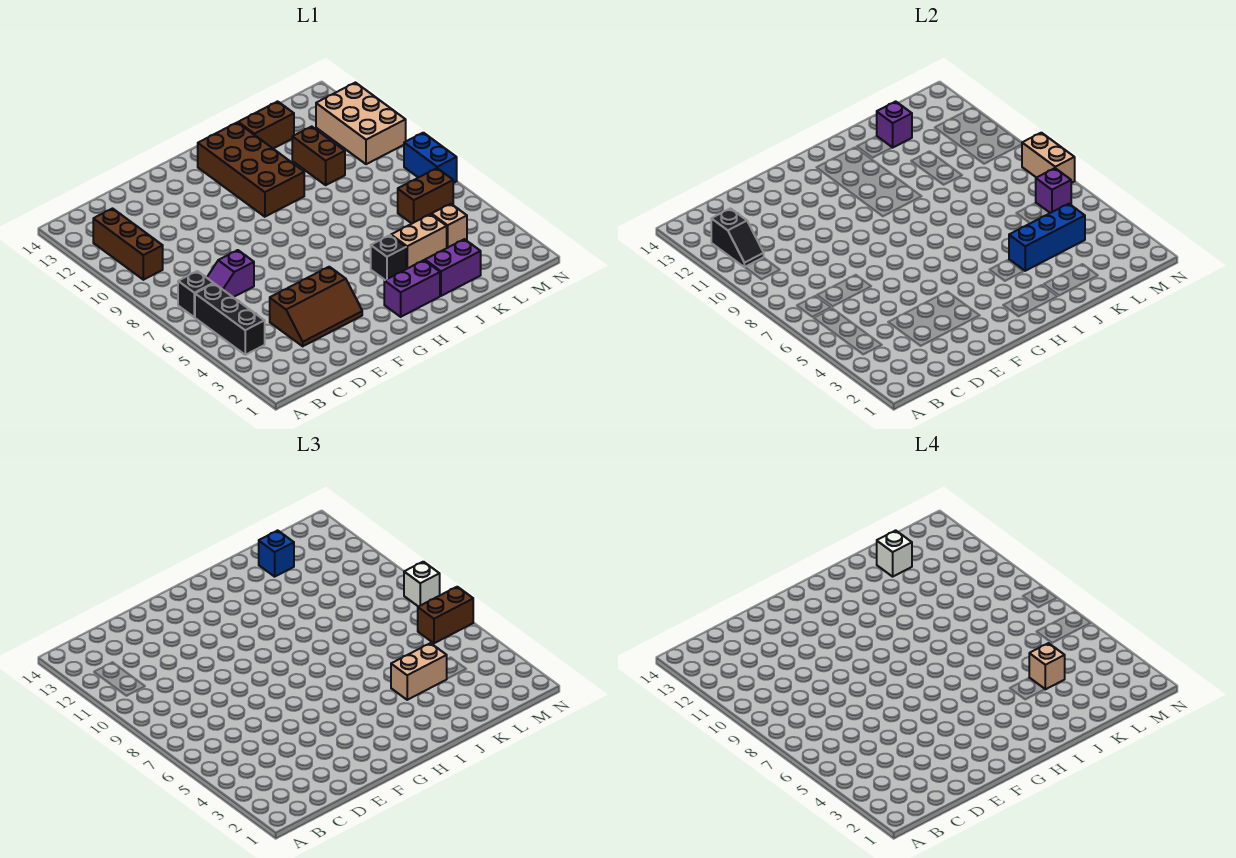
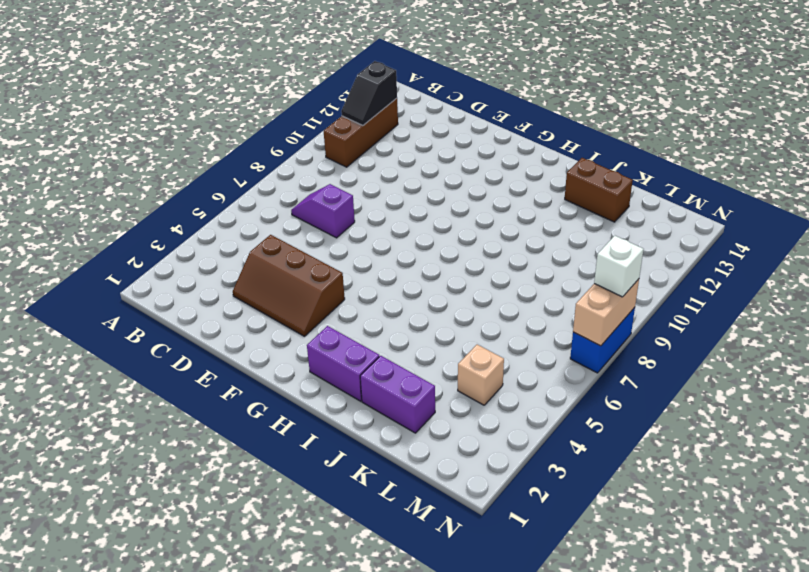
none -> black brick B4:B6 level 1
none -> black brick B7 level 1
none -> brown brick H10:I13 level 1

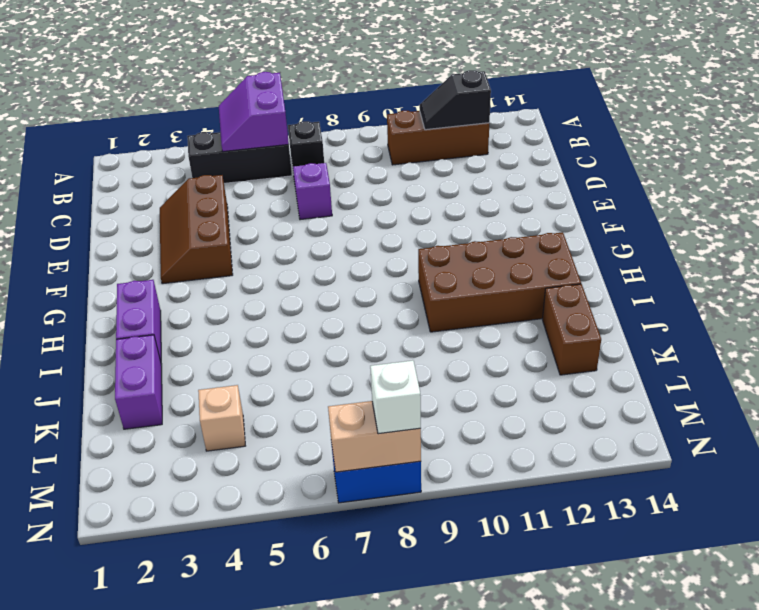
purple slope A5:B6 level 2 top 6 -> none
none -> black brick I4 level 1
none -> tan brick J4:K4 level 1
none -> brown brick K10:K11 level 1

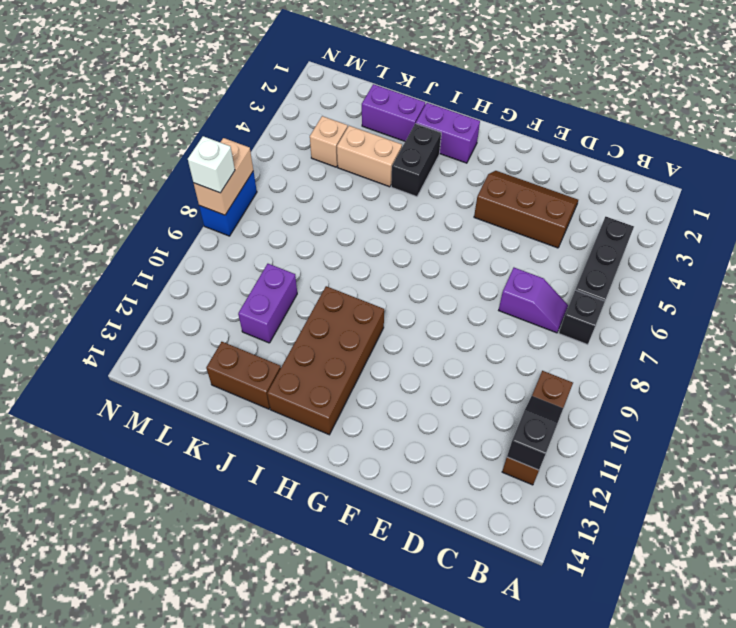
black brick I3:I4 level 1 -> black brick I4 level 1
purple brick K10:K11 level 1 -> brown brick K10:K11 level 1
none -> brown brick L6:M6 level 1
none -> tan brick M10:N12 level 1
none -> blue brick J4:L4 level 2

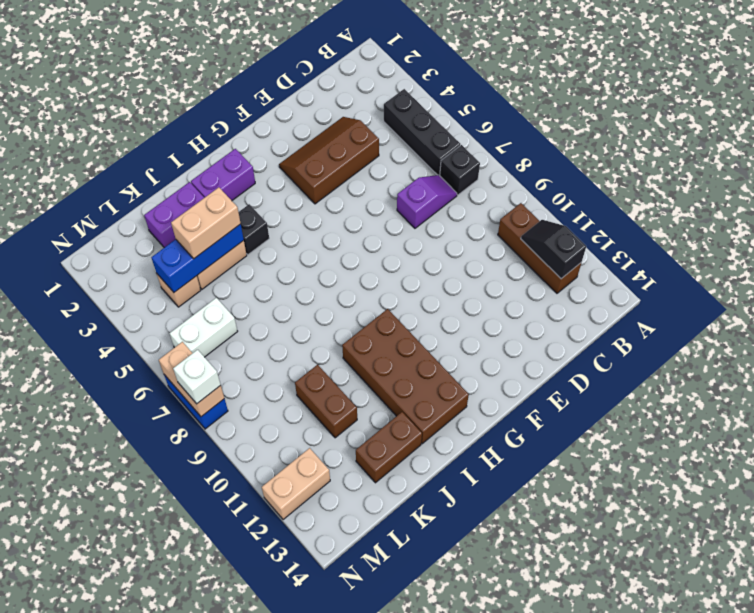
white brick L6:M6 level 1 -> brown brick L6:M6 level 1
tan brick M12:N12 level 1 -> tan brick M10:N12 level 1
none -> purple brick K13 level 2
none -> purple brick M6 level 2
none -> blue brick K13 level 3

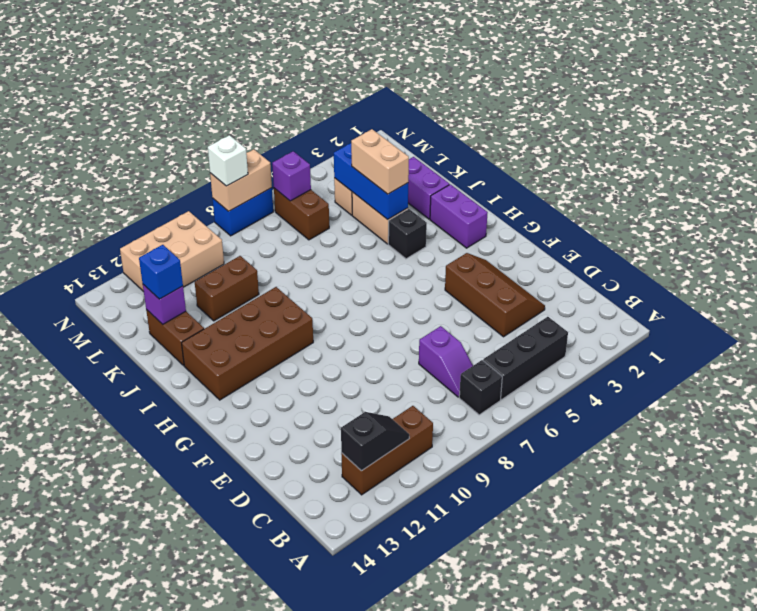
none -> brown brick M6:N6 level 3
none -> tan brick K4 level 4
none -> white brick K13 level 4

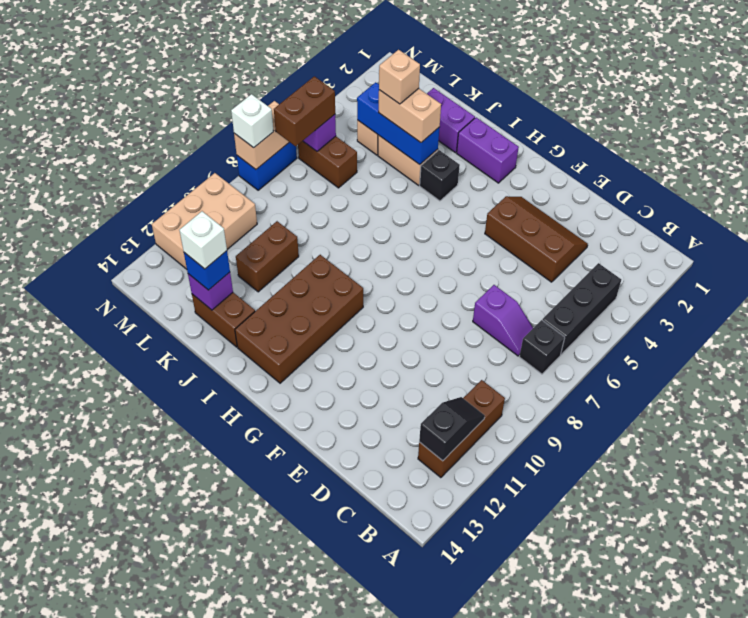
brown brick M6:M7 level 3 -> brown brick M6:N6 level 3

